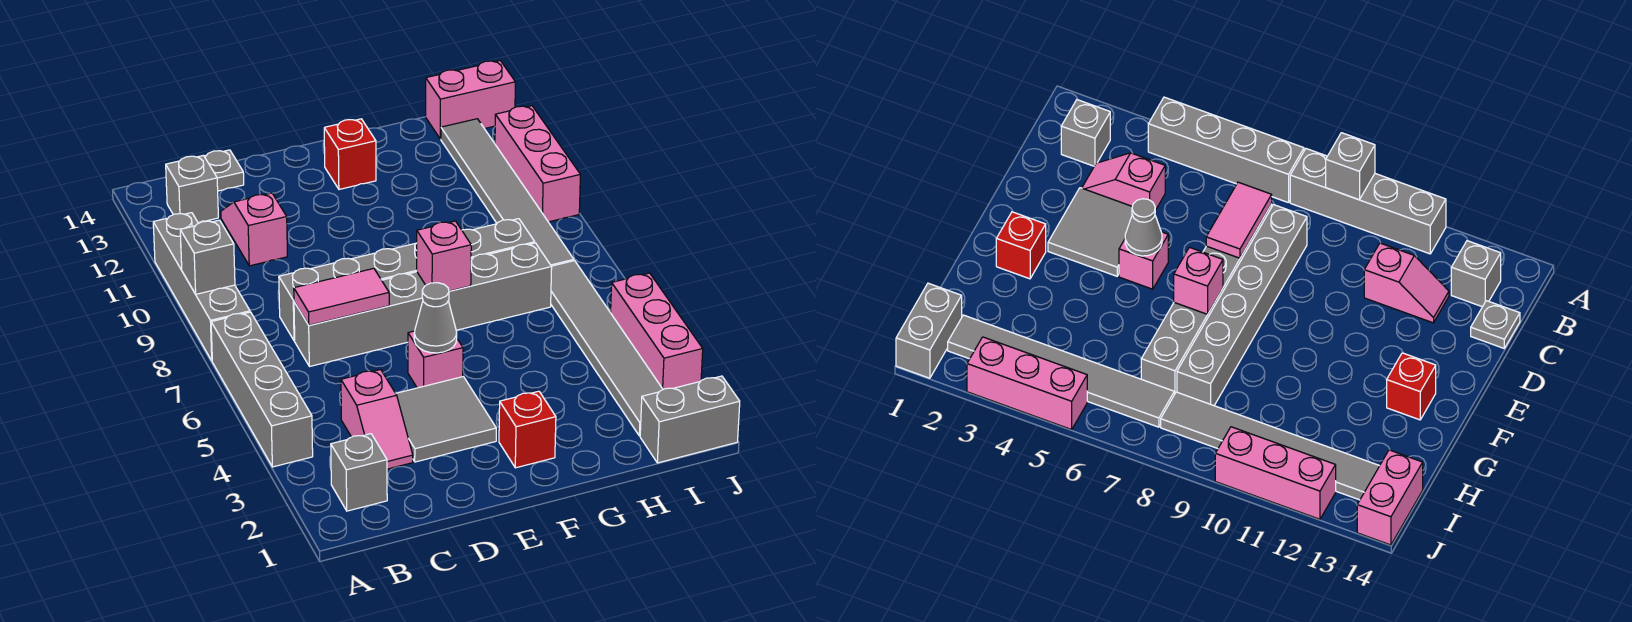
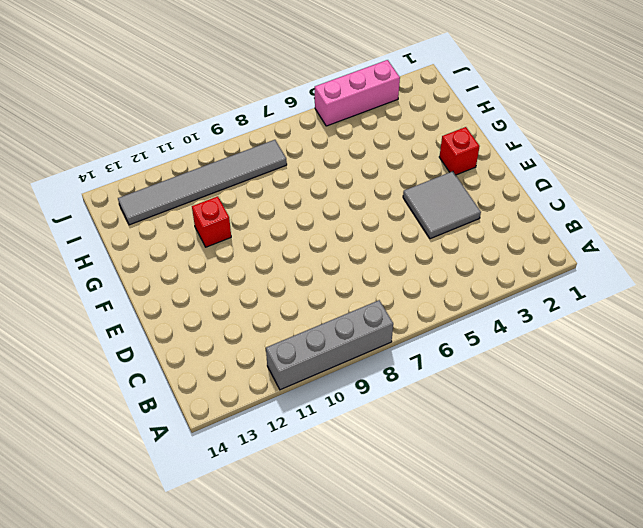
red brick G11 level 1 -> red brick F13 level 1
none -> grey brick A4:A7 level 1
none -> grey brick B2 level 1
none -> grey brick B13 level 1

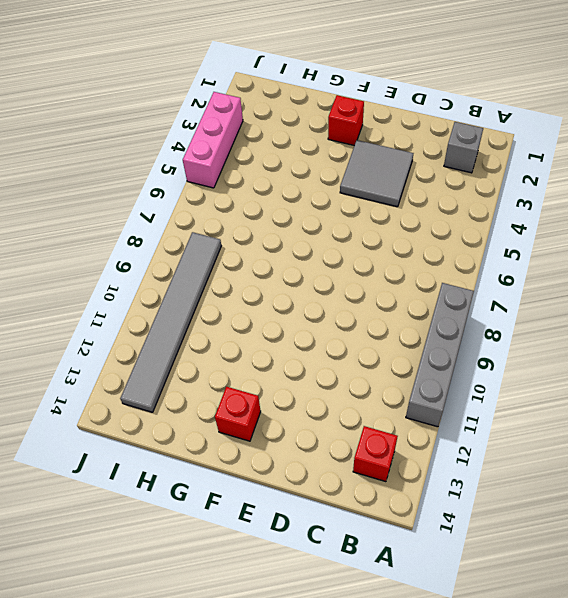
red brick B13 level 1 -> grey brick B13 level 1
none -> grey brick A4:A7 level 1
none -> pink slope C3:C4 level 1 top 4
none -> grey brick C7:H7 level 1

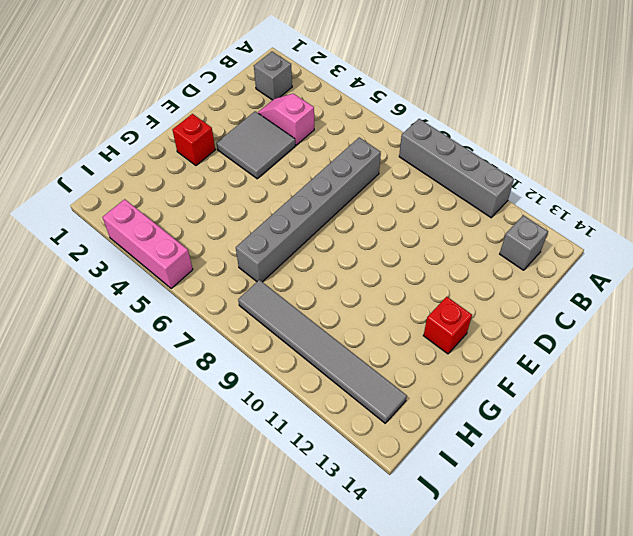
none -> grey brick A4:A7 level 1
none -> grey brick C8:H8 level 1
none -> pink slope C11:C12 level 1 top 11

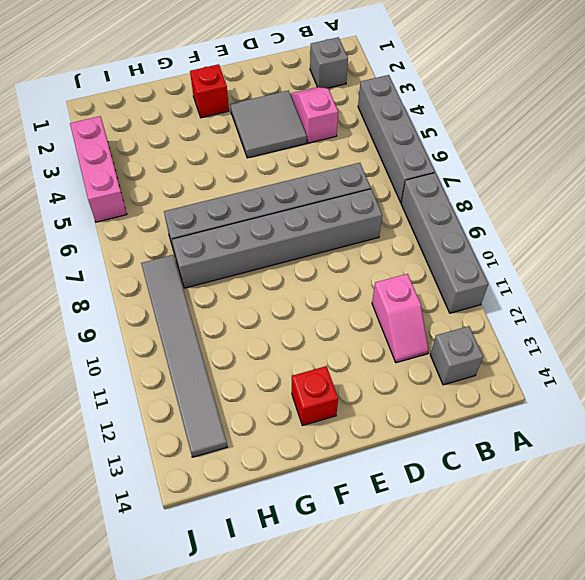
none -> grey plate C14 level 1
none -> pink brick E5 level 1
none -> grey brick I1:J1 level 1

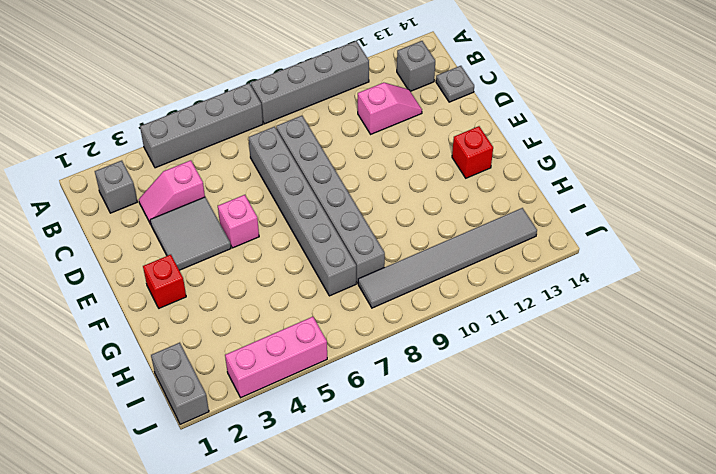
none -> grey tile I2:I7 level 1
none -> pink brick I14:J14 level 1
none -> pink brick J10:J12 level 1

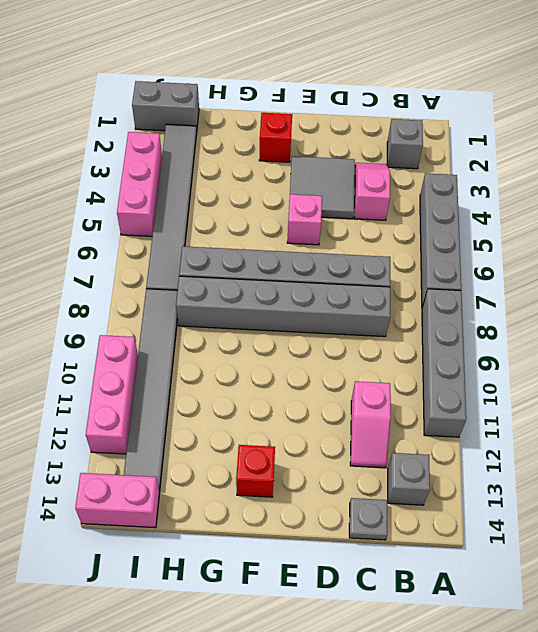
none -> grey brick A9 level 2
none -> pink tile C7:D7 level 2
none -> grey cone E5 level 2

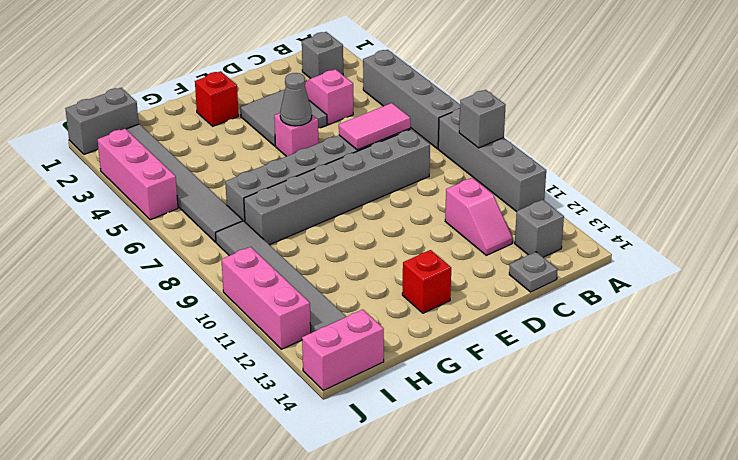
none -> pink brick F7 level 2

